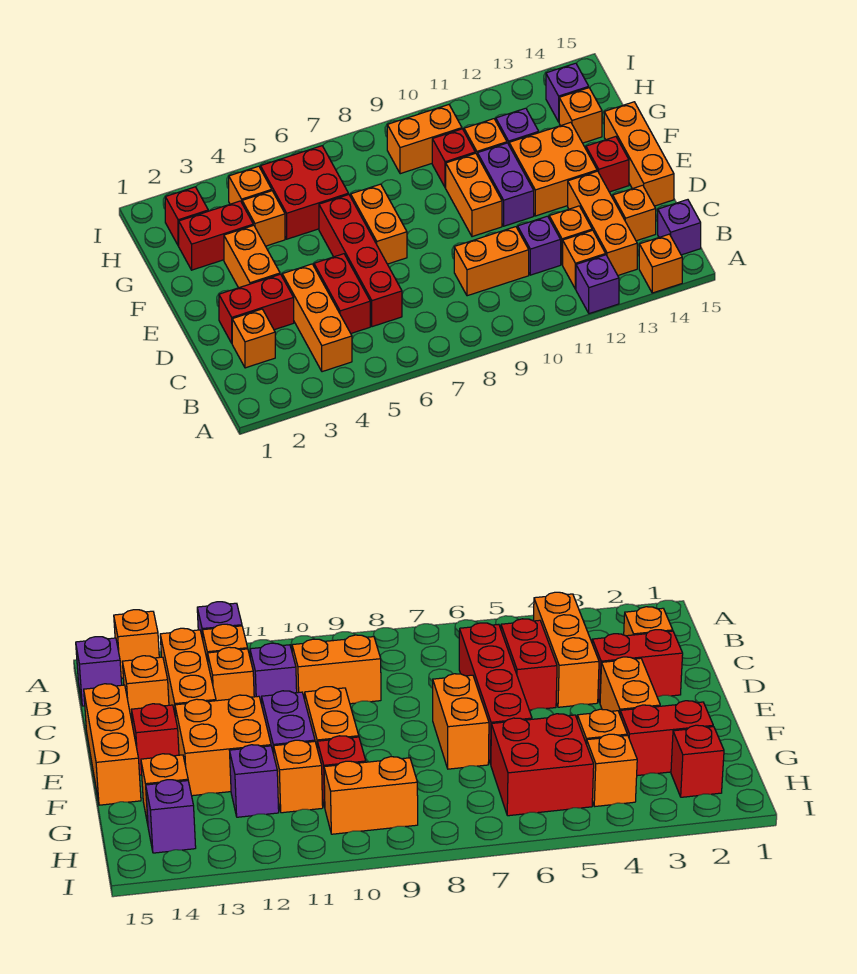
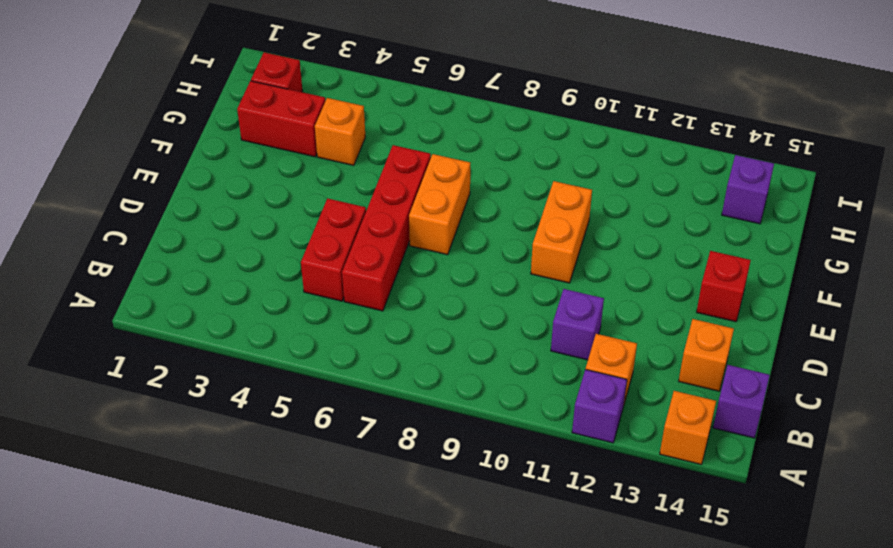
none -> orange brick B4:D4 level 1
none -> orange brick B13:D13 level 1
none -> orange brick C2 level 1
none -> orange brick C9:C10 level 1

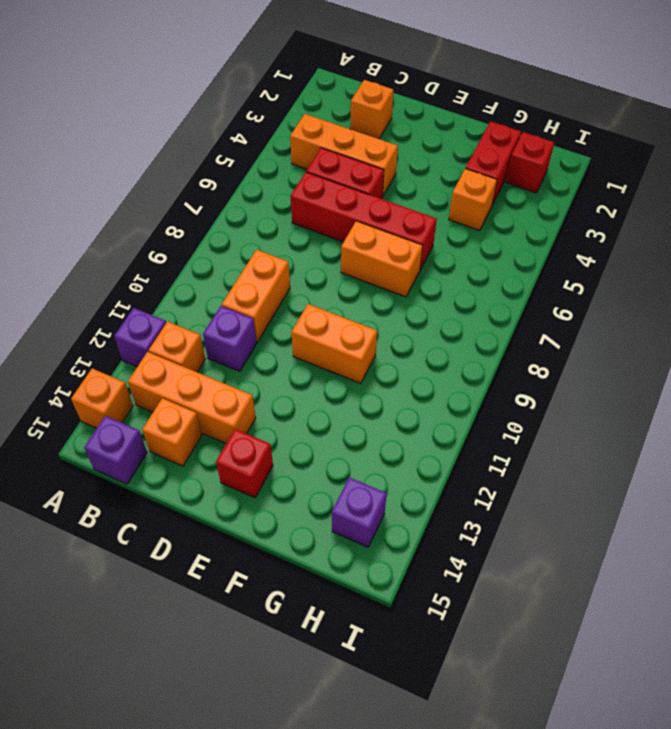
none -> orange brick C12 level 1
none -> red brick D2:D3 level 1
none -> orange brick D15:F15 level 1
none -> orange brick E3:F3 level 1

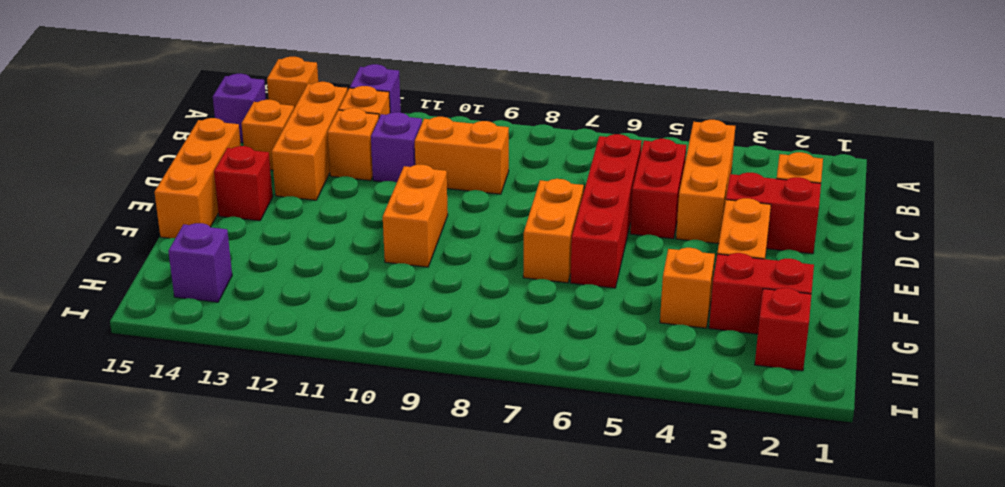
none -> purple brick E11:F11 level 1
none -> orange brick E12:F13 level 1
none -> red brick G5:H6 level 1
none -> red brick G10 level 1

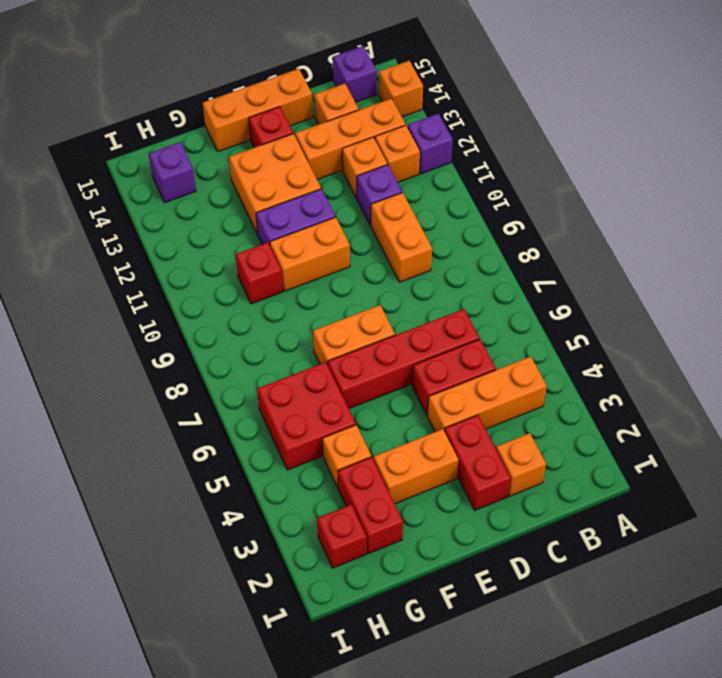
none -> orange brick G11 level 1
none -> purple brick G12 level 1
none -> orange brick G14 level 1
none -> orange brick H4 level 1

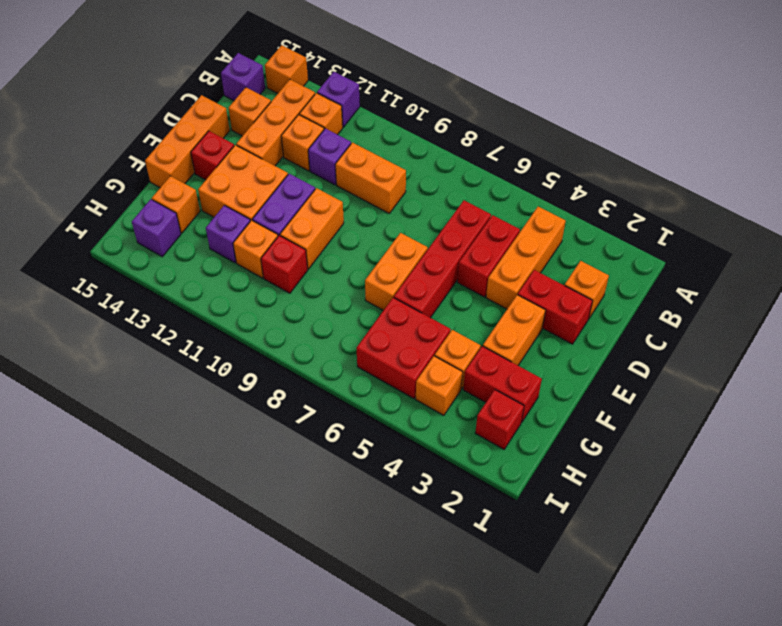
none -> orange brick H9:H10 level 1

